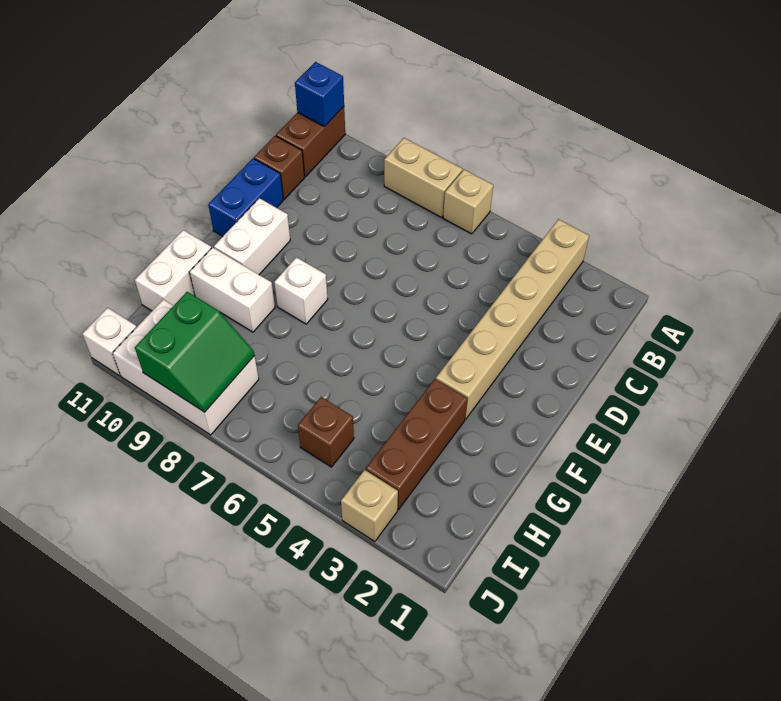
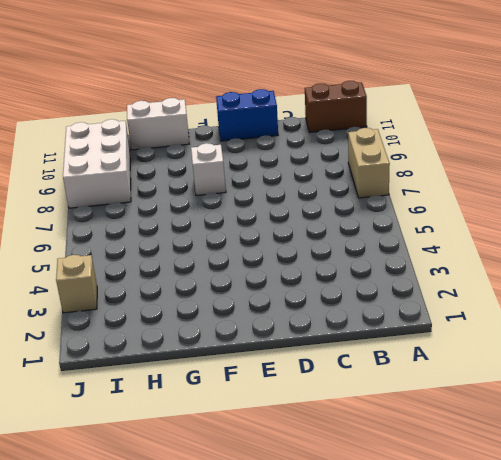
none -> tan brick A3:F3 level 1
none -> tan brick A6 level 1
none -> brown brick C11 level 1

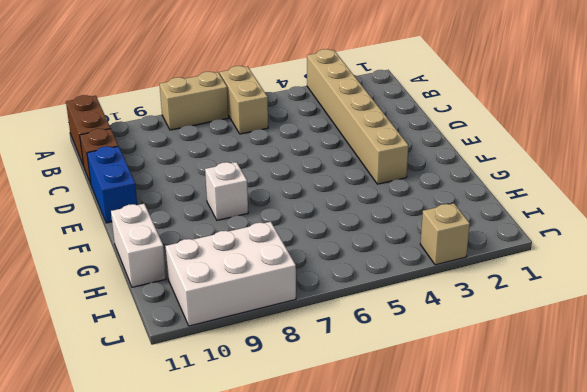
tan brick A6:B6 level 1 -> tan brick A6 level 1
none -> white brick E10:F10 level 1
none -> brown brick G3:I3 level 1
none -> white brick G9:G10 level 1

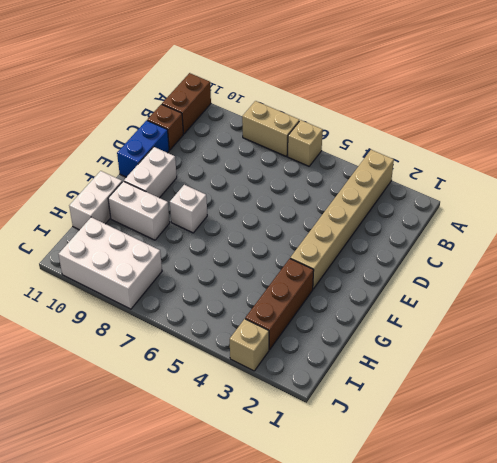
none -> brown brick I5 level 1
none -> white brick J11 level 1
none -> blue brick A11 level 2

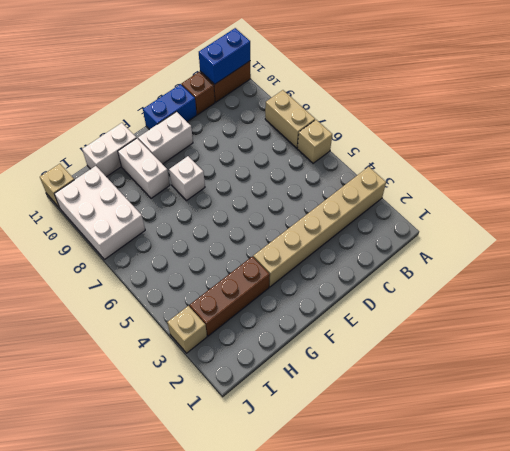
blue brick A11:B11 level 2 -> blue brick A11 level 2
tan brick J11 level 1 -> white brick J11 level 1
none -> brown brick I5 level 1
none -> green slope I8:J9 level 2 top 9

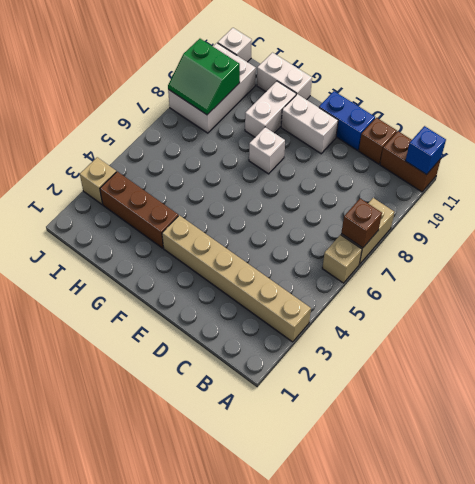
brown brick A7 level 2 -> brown brick I5 level 1

